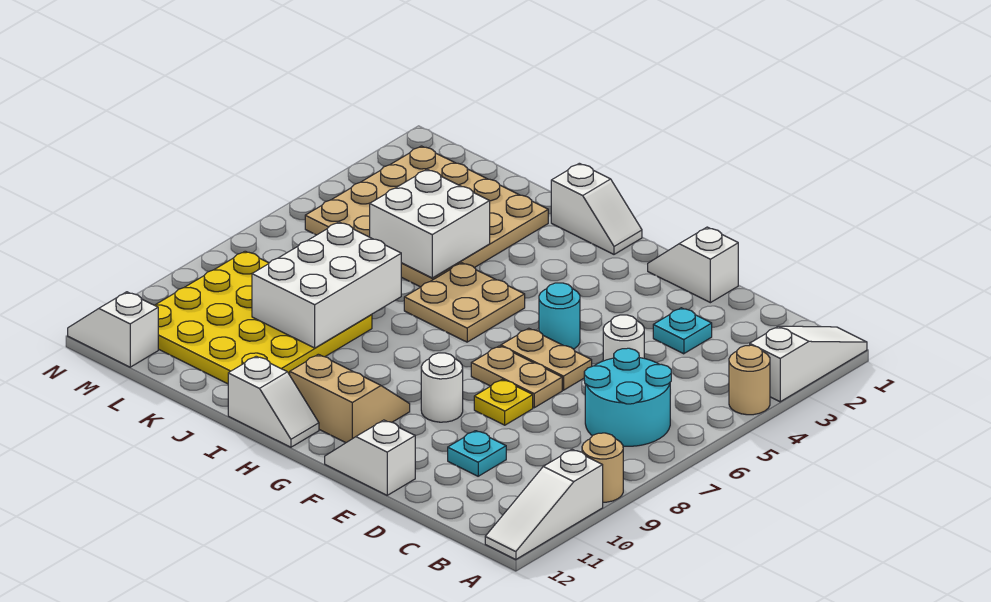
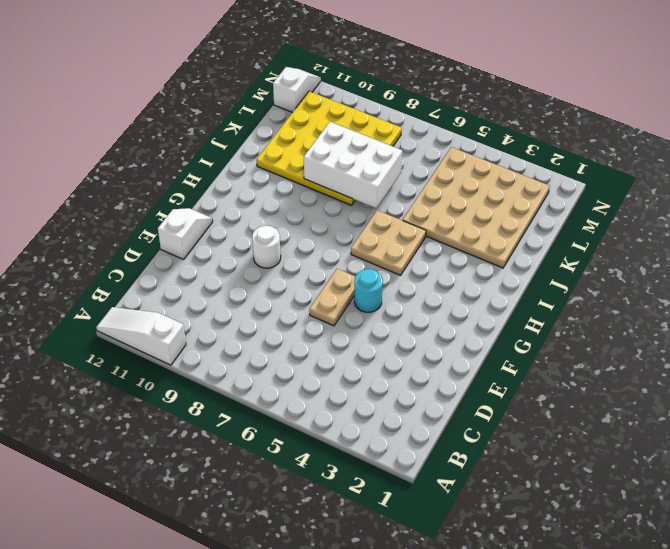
none -> white slope A1:A3 level 1 top 3
none -> tan round brick A4 level 1
none -> tan round brick A9 level 1

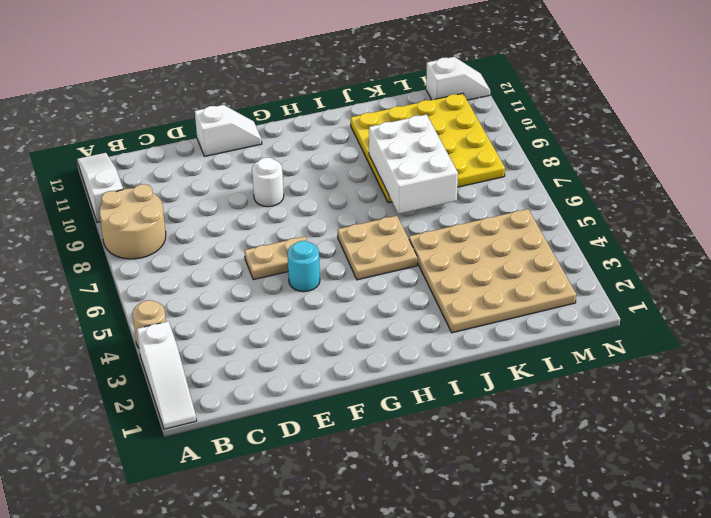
tan round brick A8:B9 level 1 -> tan round brick A9 level 1
none -> cyan round brick B6:C7 level 1
none -> cyan plate D3 level 1
none -> white round brick D5 level 1

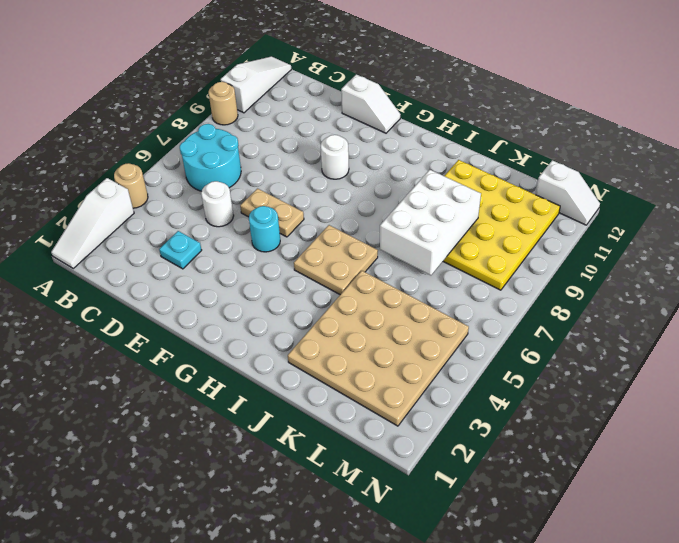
none -> cyan plate D10 level 1
none -> white slope E1:F1 level 1 top E
none -> tan plate E7:F7 level 1

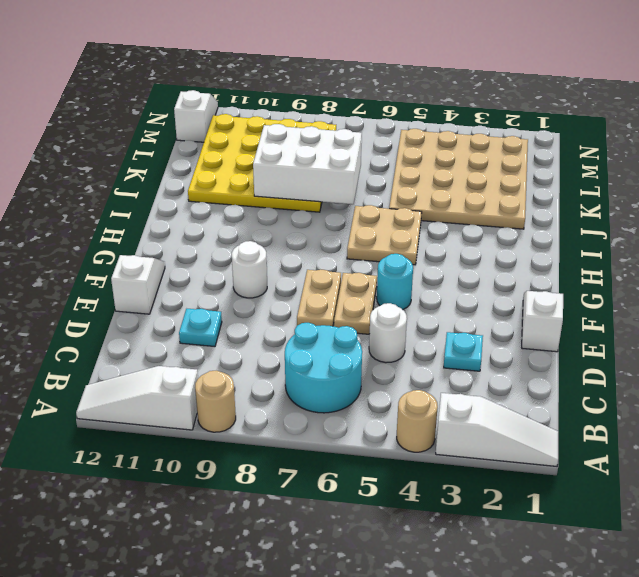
none -> yellow plate E8 level 1
none -> tan slope G10:H11 level 1 top 11
none -> white slope H1:I1 level 1 top I

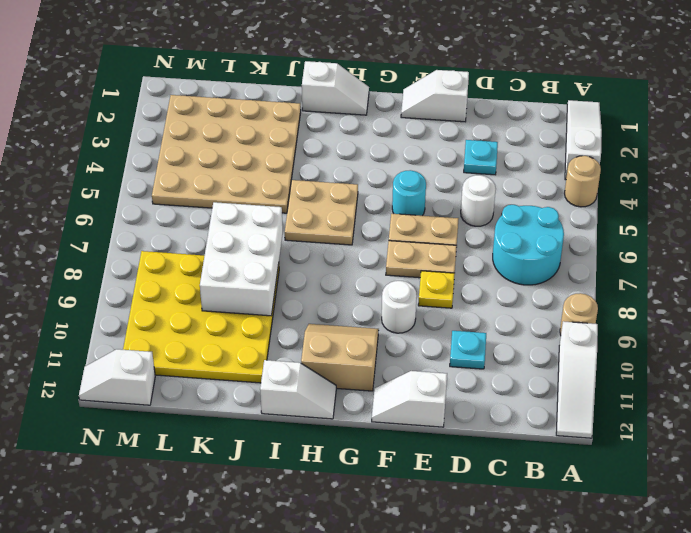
none -> white brick J4:K5 level 2

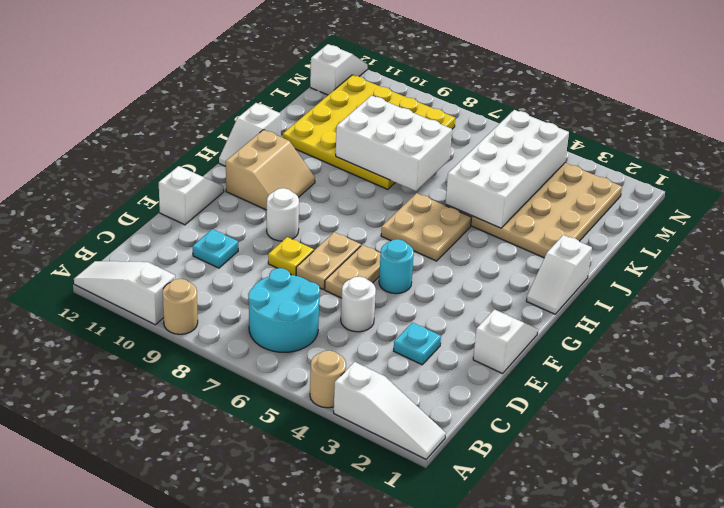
white brick J4:M5 level 2 -> white brick J4:K5 level 2

